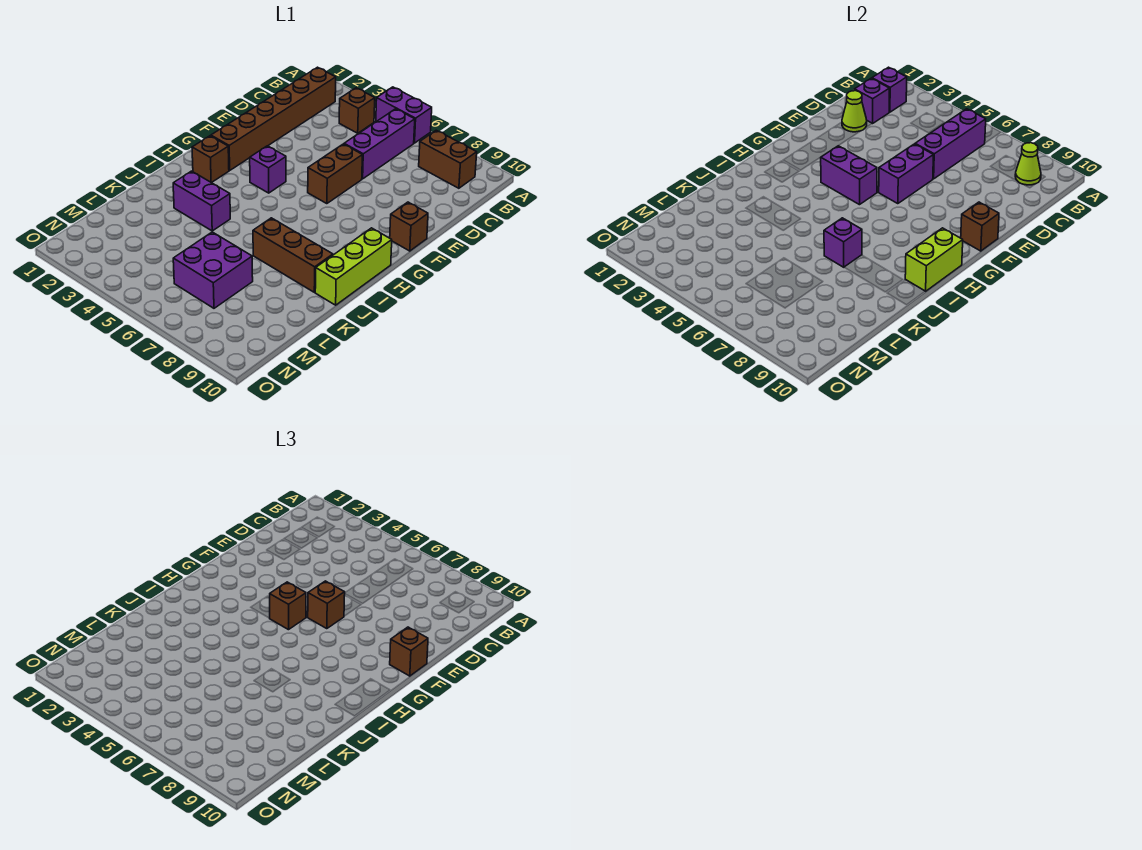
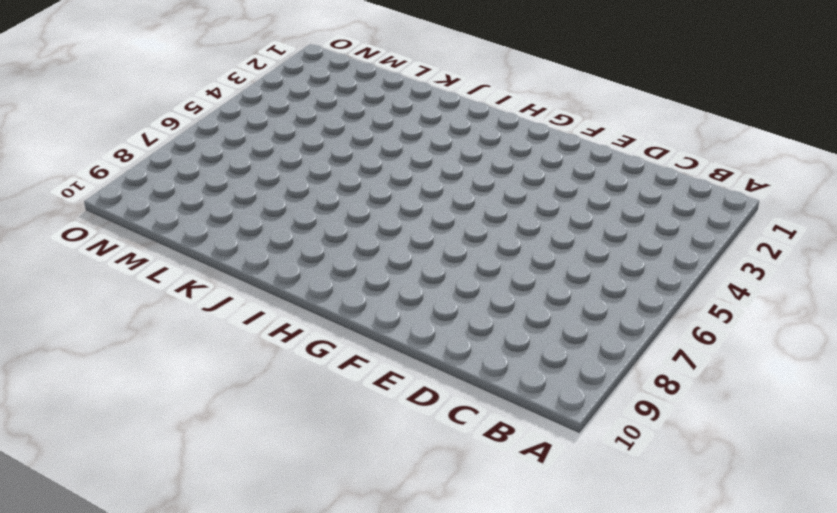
none -> purple brick A5:A6 level 1
none -> brown brick B2:G2 level 1
none -> brown brick B4 level 1

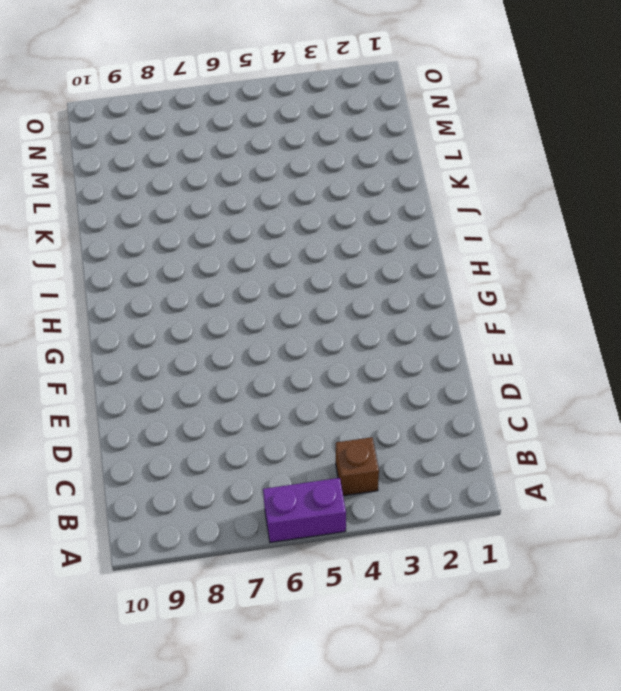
none -> brown brick B2:G2 level 1
none -> purple brick B6:D6 level 1
none -> brown brick B8:B9 level 1

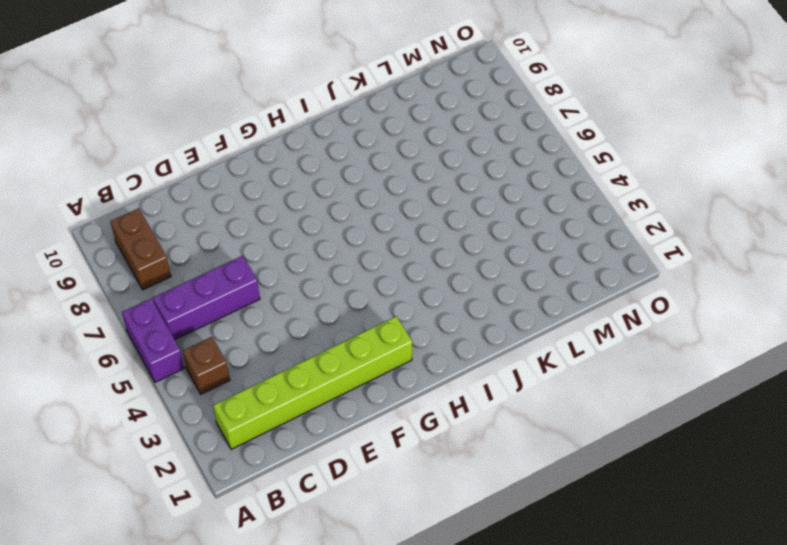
lime brick B2:G2 level 1 -> brown brick B2:G2 level 1
none -> brown brick E6:F6 level 1
none -> brown brick F10 level 1
none -> purple brick G4 level 1

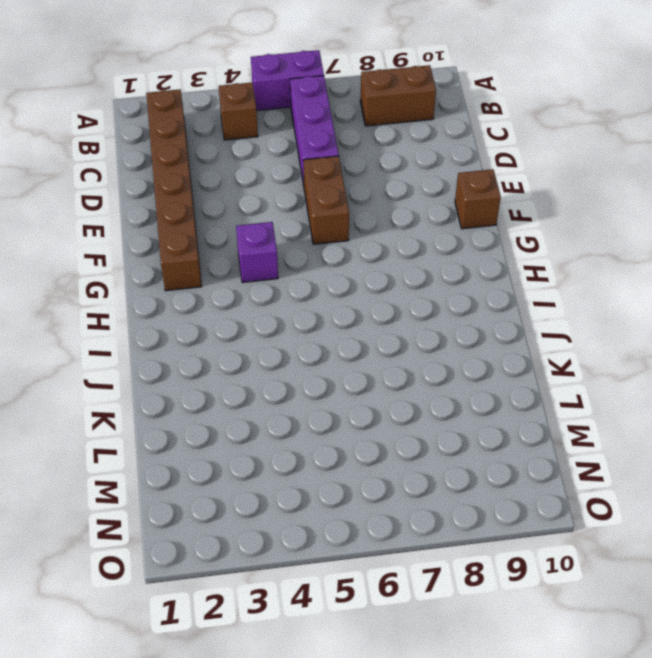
none -> brown brick H2 level 1
none -> lime brick H10:J10 level 1
none -> purple brick J3:J4 level 1

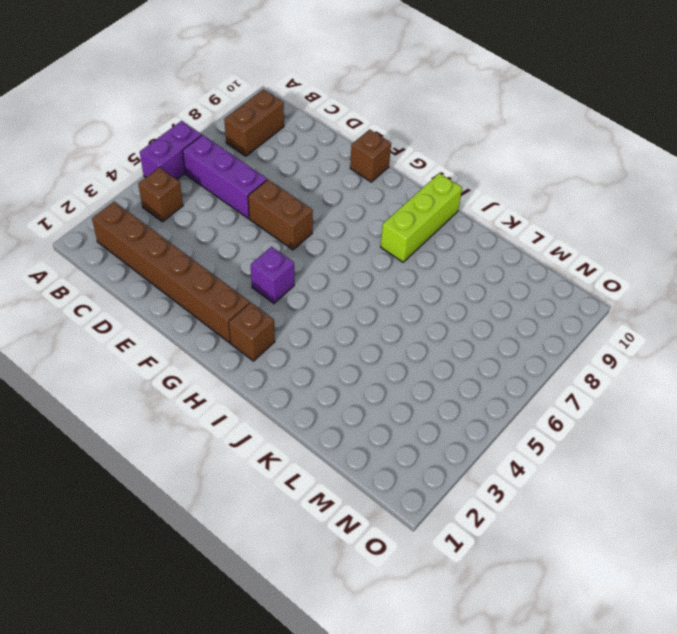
lime brick I8:I10 level 1 -> lime brick H10:J10 level 1
none -> purple brick J3:J4 level 1
none -> brown brick J7:J9 level 1
none -> purple brick L6:M7 level 1

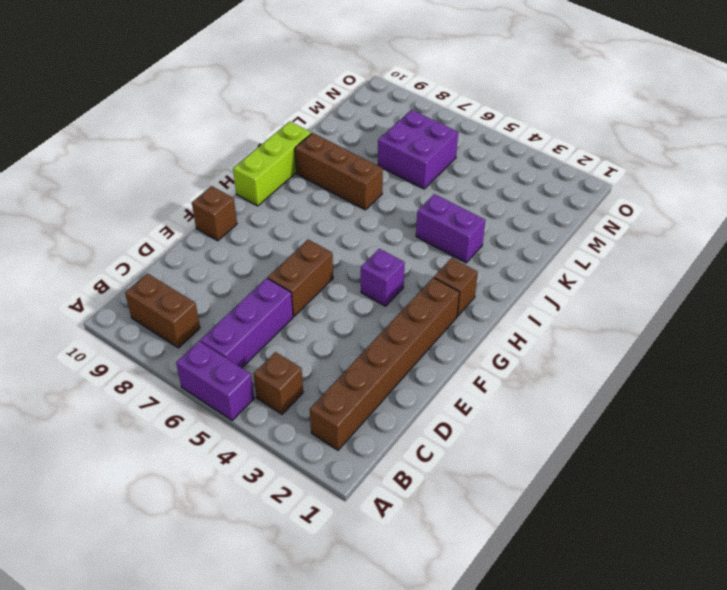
none -> purple brick B2 level 2
none -> purple brick B6:D6 level 2
none -> lime cone B9 level 2

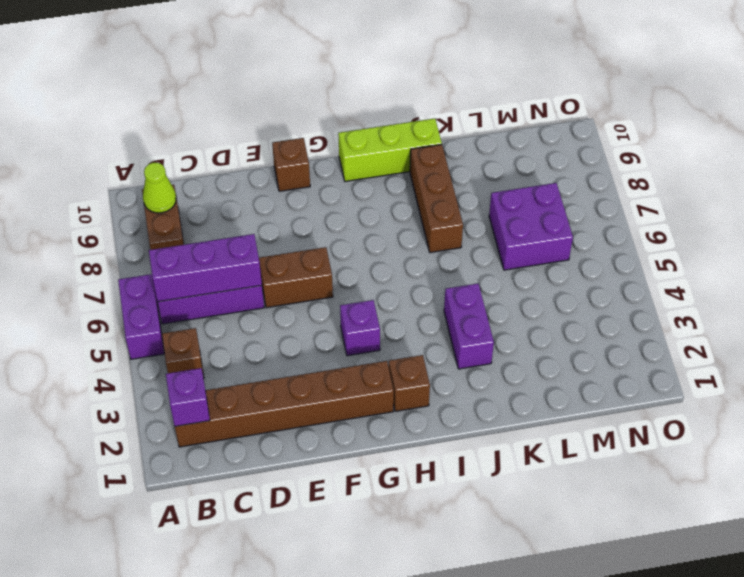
none -> purple brick C2 level 2
none -> lime cone D2 level 2
none -> purple brick E6:F6 level 2

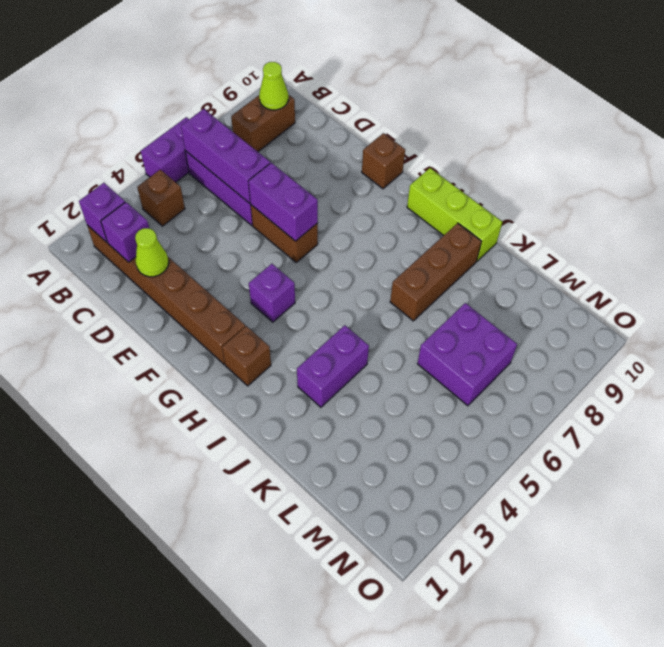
none -> brown brick F10 level 2
none -> purple brick G4:G5 level 2
none -> lime brick H10:I10 level 2

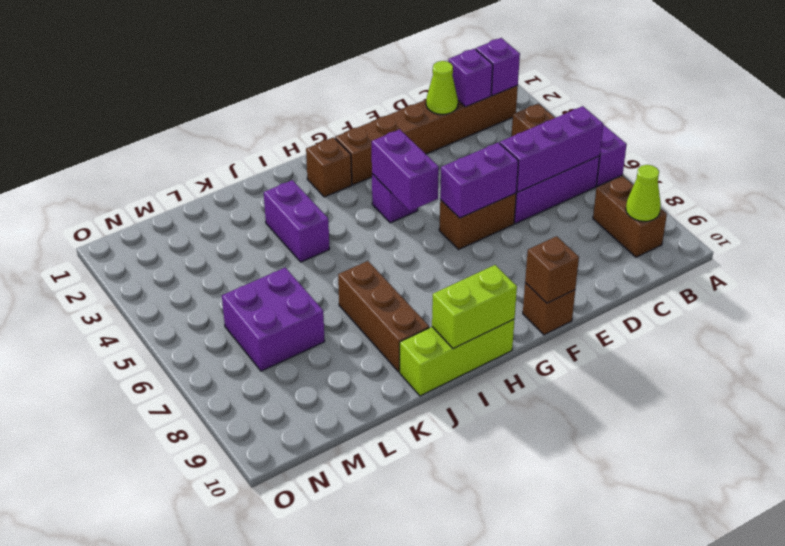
none -> purple brick J7 level 2
none -> brown brick F6 level 3
none -> brown brick F10 level 3

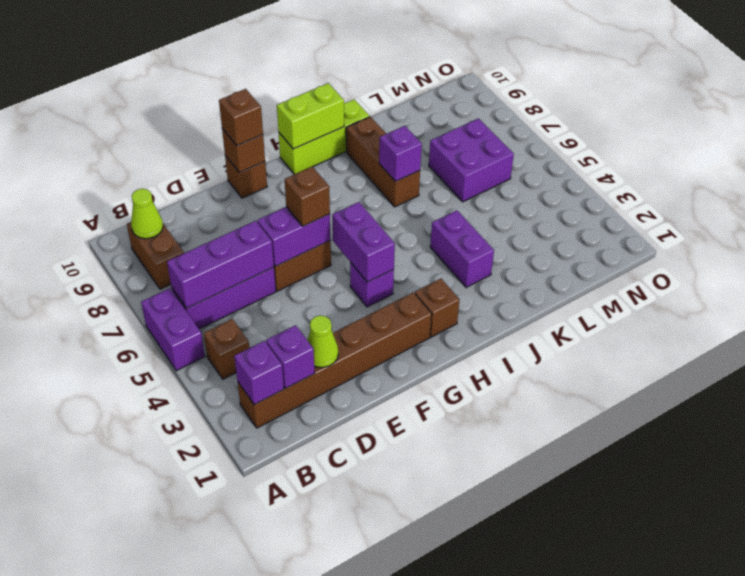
none -> brown brick G5 level 3

